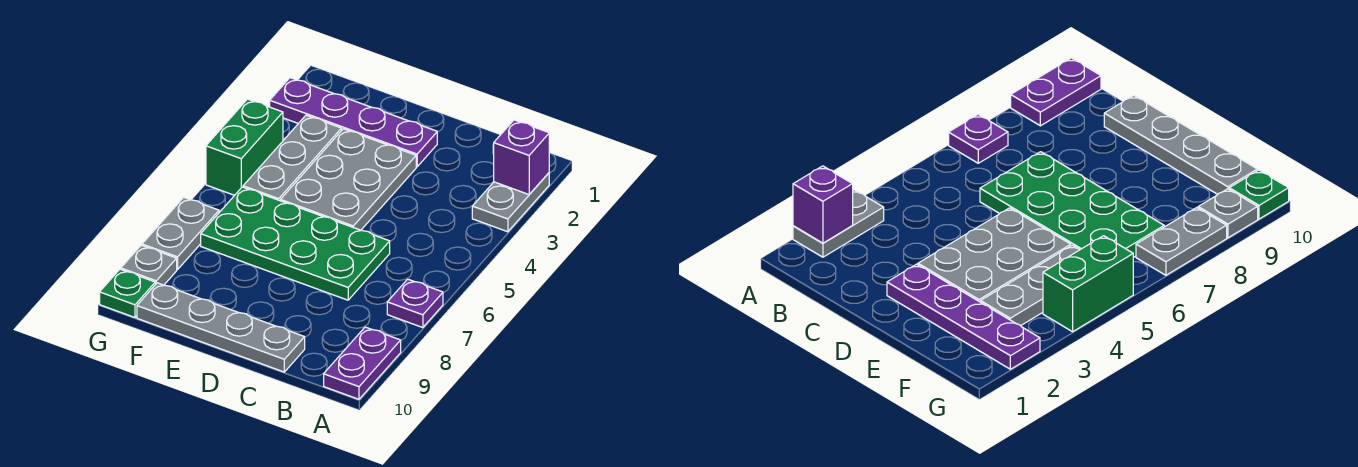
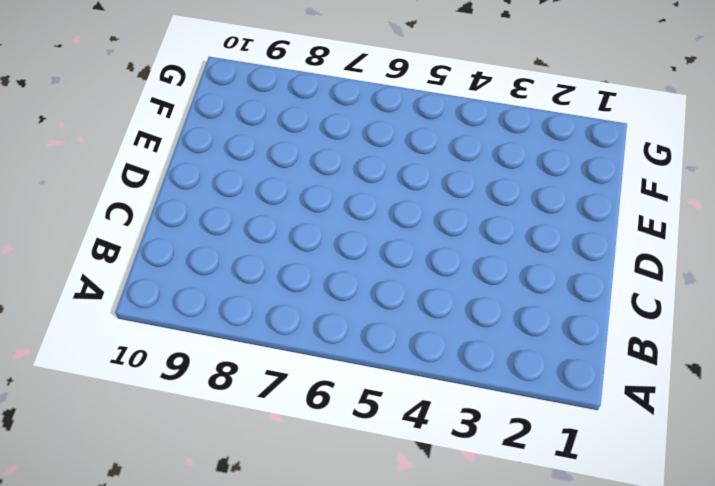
none -> grey plate A2:A3 level 1
none -> purple plate A7 level 1
none -> purple plate A9:A10 level 1

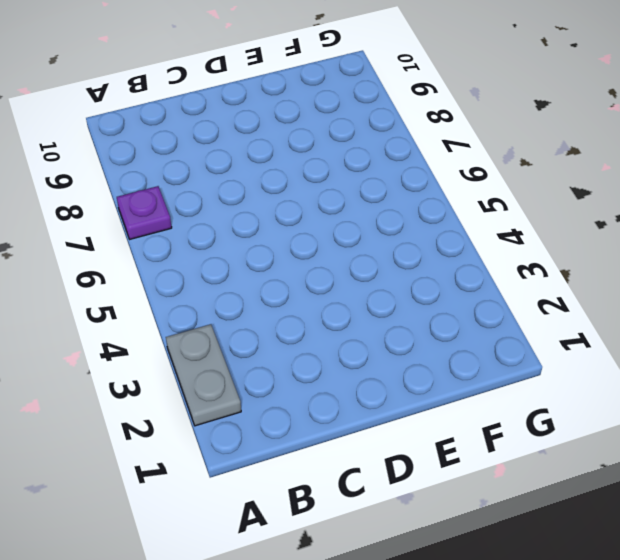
none -> purple plate A9:A10 level 1
none -> green plate C6:F7 level 1
none -> grey plate C10:F10 level 1

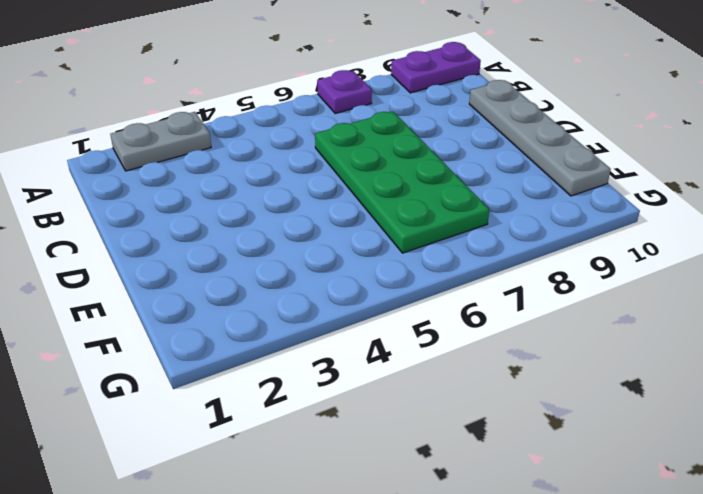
none -> purple plate D2:G2 level 1
none -> grey plate D3:E5 level 1
none -> grey plate F3:F5 level 1

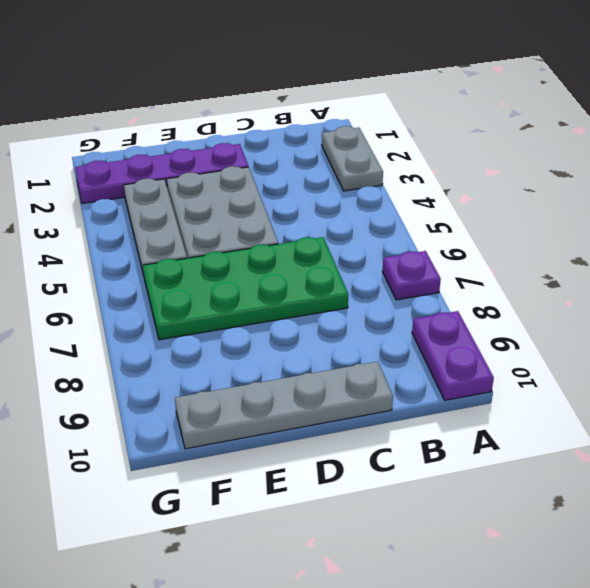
none -> green brick G4:G5 level 1
none -> grey plate G7:G8 level 1
none -> grey plate G9 level 1

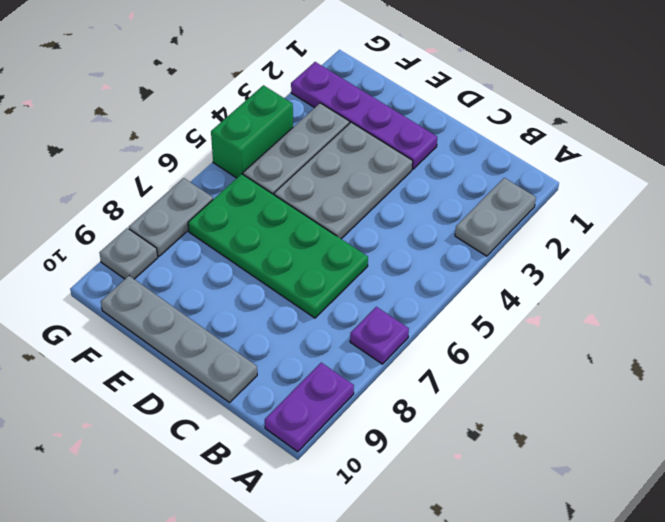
none -> green plate G10 level 1
none -> purple brick A2 level 2

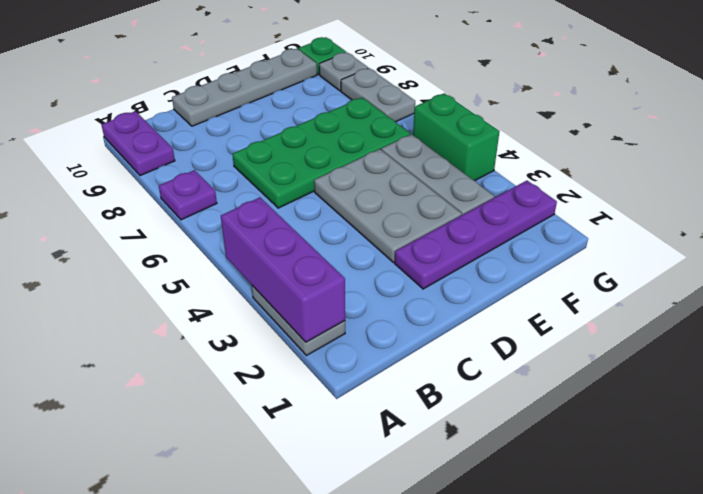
purple brick A2:A4 level 2 -> purple brick A2 level 2

